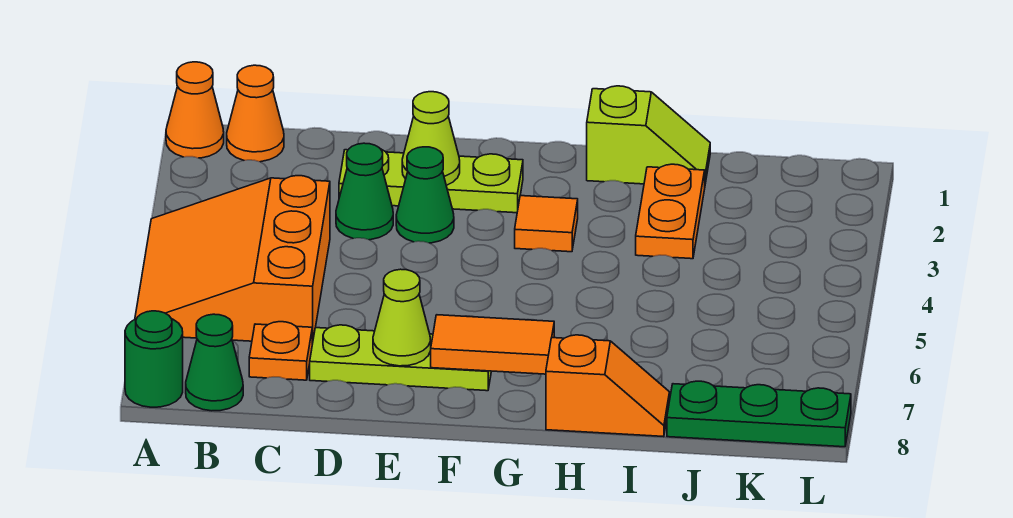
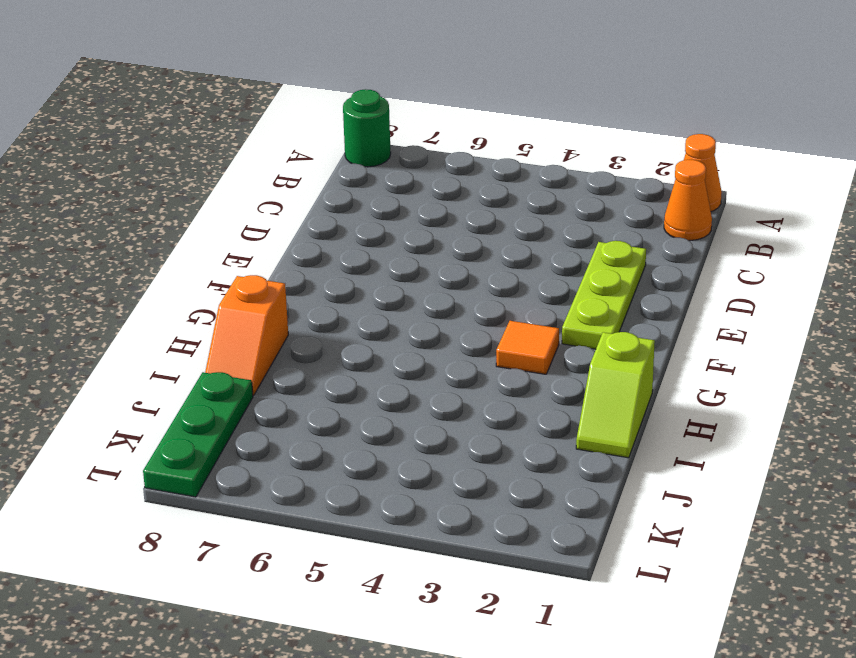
none -> orange slope A4:C6 level 1 top C
none -> green cone B8 level 1
none -> orange plate C7 level 1

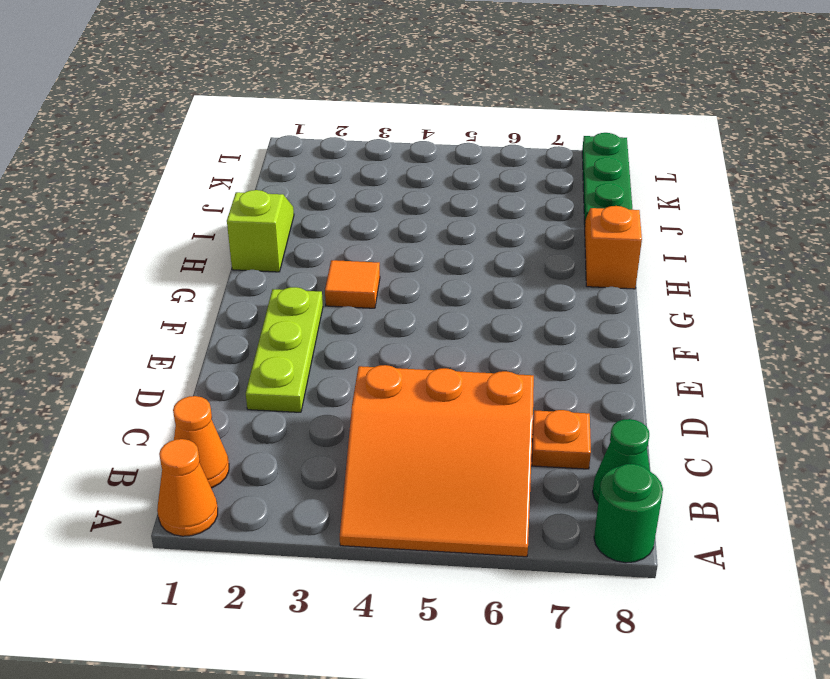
none -> green cone D3 level 1
none -> lime plate D7:F7 level 1
none -> green cone E3 level 1

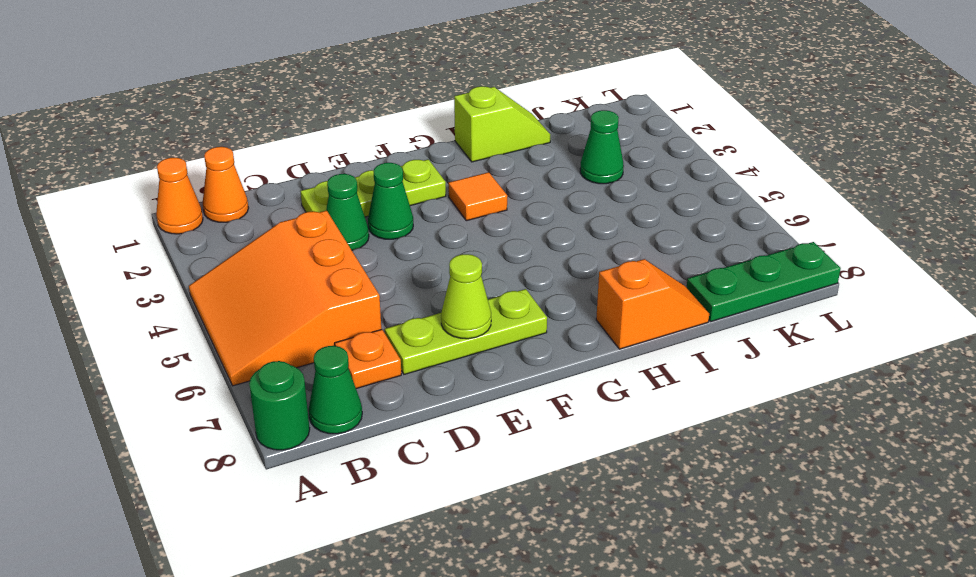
green cone J3 level 1 -> none
none -> orange plate I2:I3 level 1
none -> lime cone E2 level 2
none -> orange tile F7:G7 level 2

